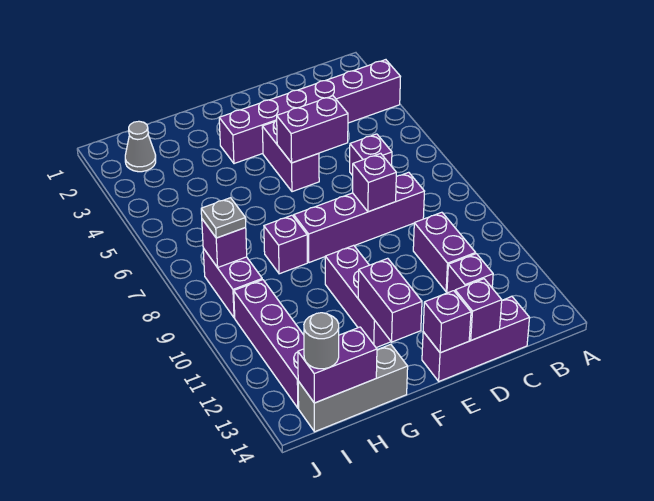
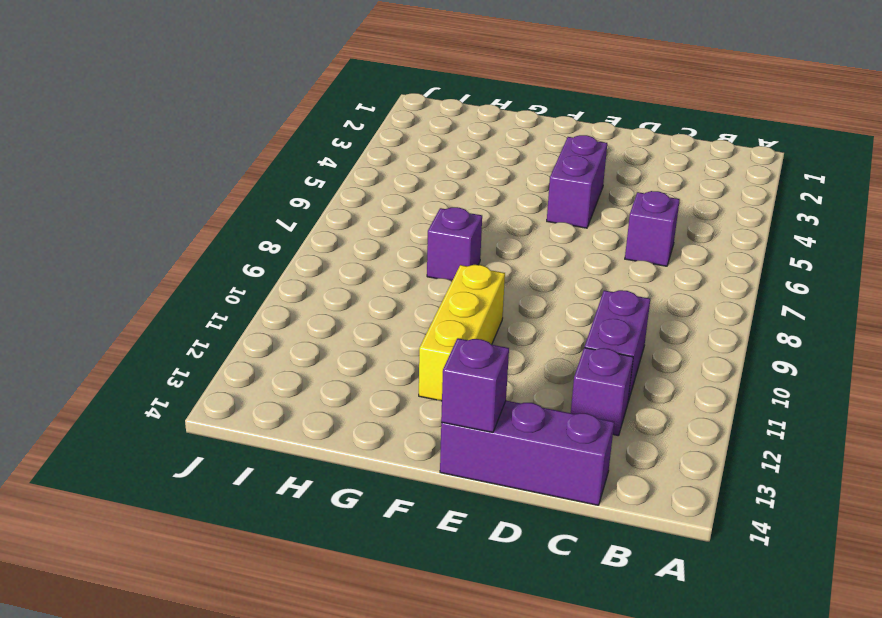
yellow brick F10:F12 level 1 -> purple brick F10:F12 level 1
none -> purple brick A3:F3 level 1
none -> purple brick C8:F8 level 1
none -> grey brick G14:I14 level 1

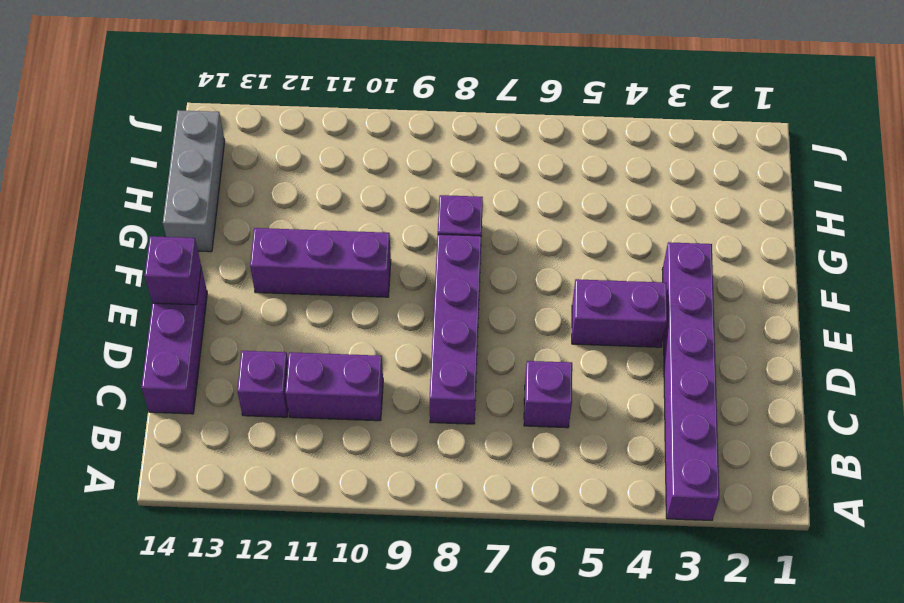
none -> grey cone I2 level 1
none -> purple brick I8:I9 level 1
none -> purple brick I10:I13 level 1

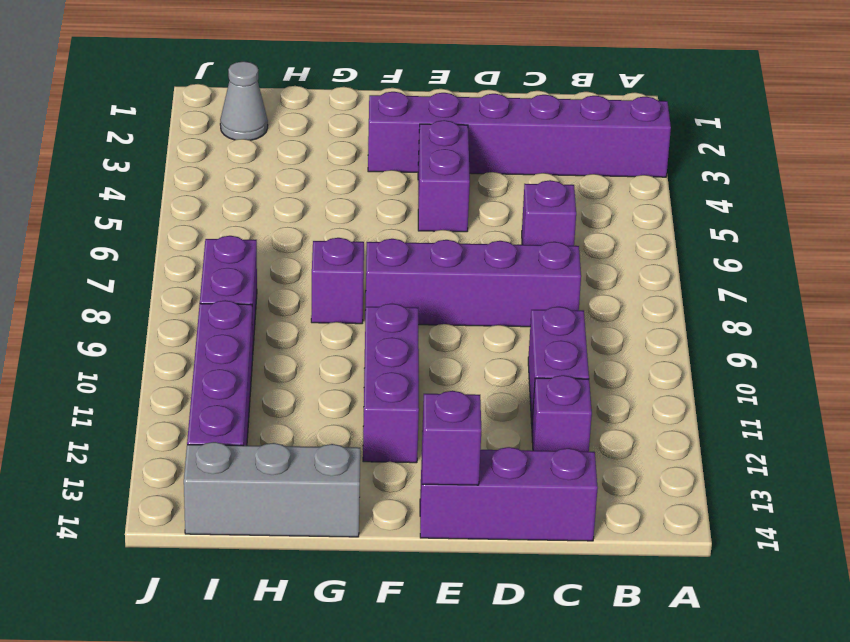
none -> purple brick D5:E5 level 2
none -> purple brick D8 level 2
none -> purple brick D14 level 2

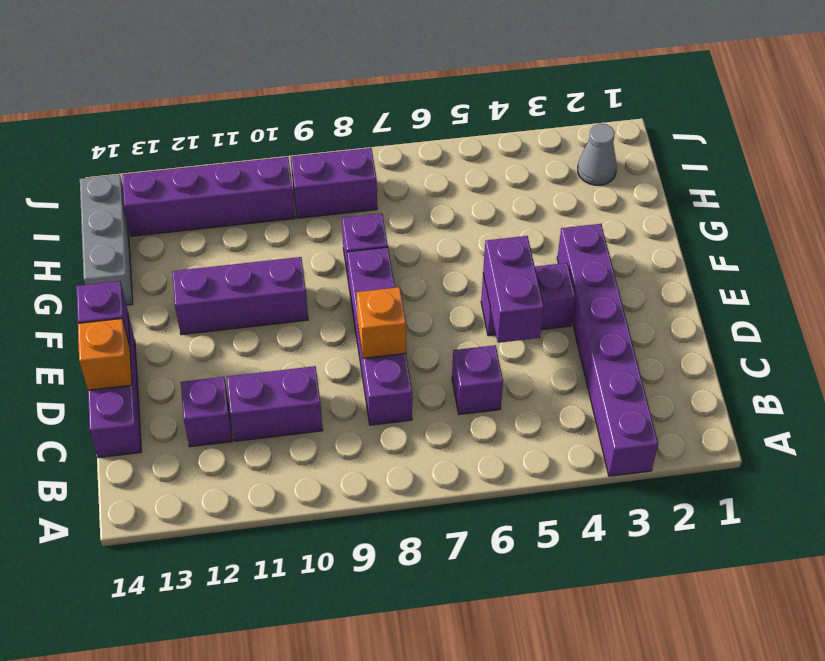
orange brick D8 level 2 -> purple brick D8 level 2
orange brick D14 level 2 -> purple brick D14 level 2
none -> purple brick F12:F13 level 2
none -> purple brick H14:I14 level 2
none -> purple brick I8 level 2

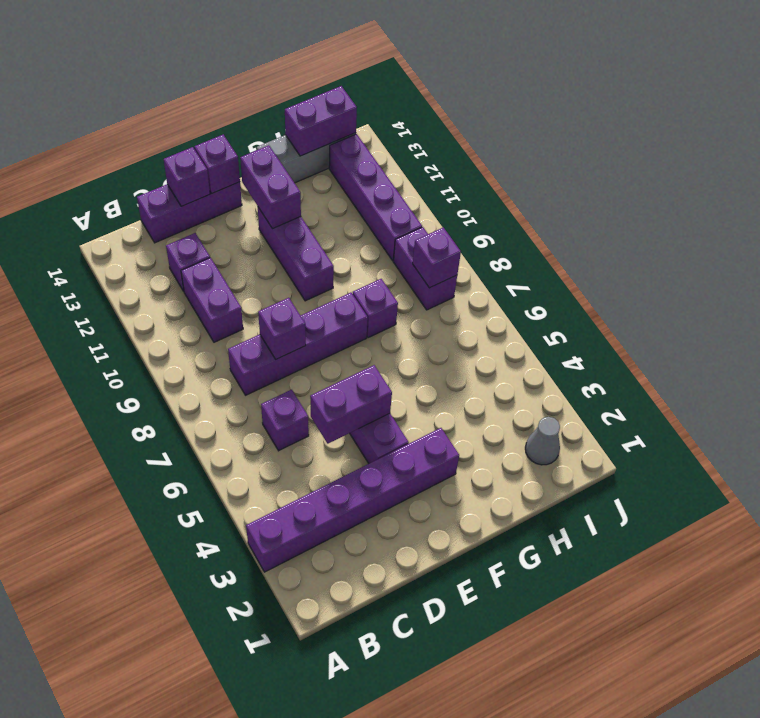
none -> grey plate I8 level 3
none -> grey round brick I14 level 3

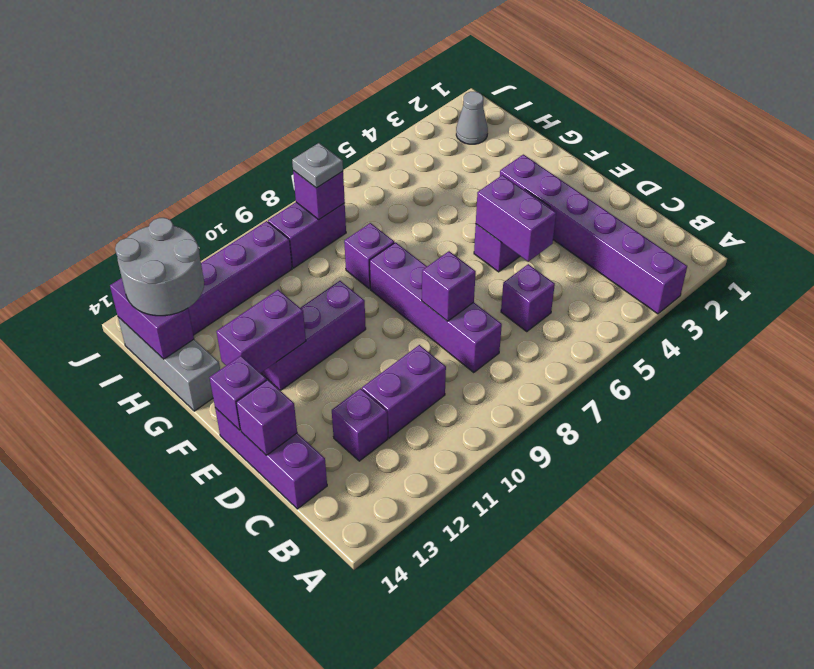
grey round brick H13:I14 level 3 -> grey round brick I14 level 3

